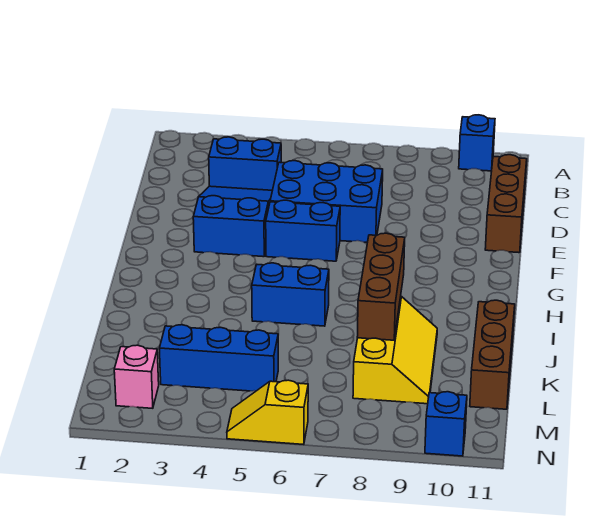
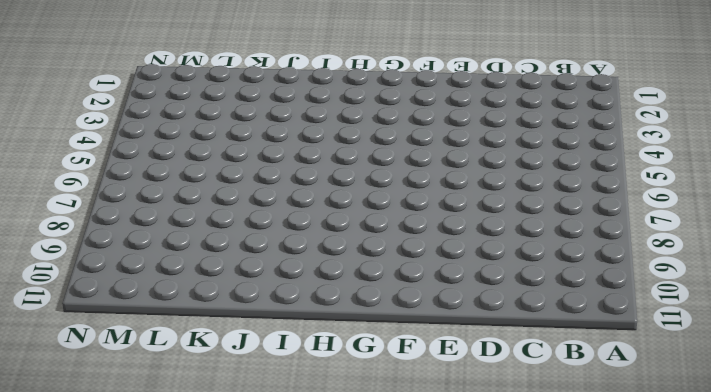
none -> blue brick A10 level 1
none -> blue brick C3:C4 level 1
none -> brown brick C11:E11 level 1

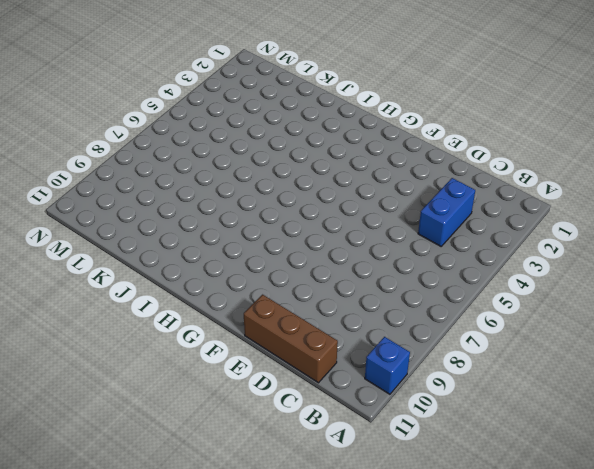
none -> blue slope D3:F4 level 1 top F
none -> blue brick D5:E7 level 1
none -> blue brick F5:F6 level 1

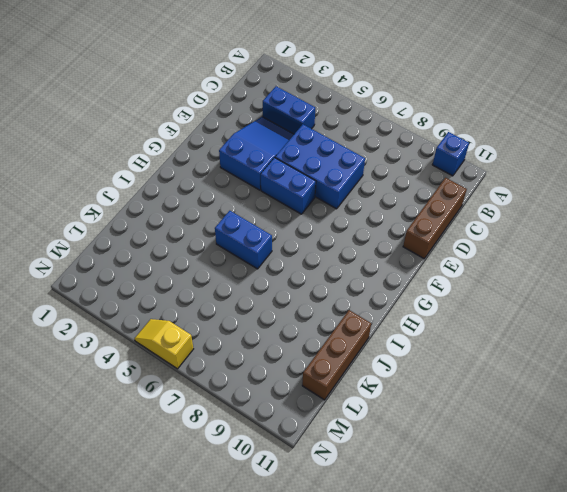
none -> yellow slope J8:L9 level 1 top 8
none -> blue brick L3:L5 level 1
none -> pink brick M2 level 1

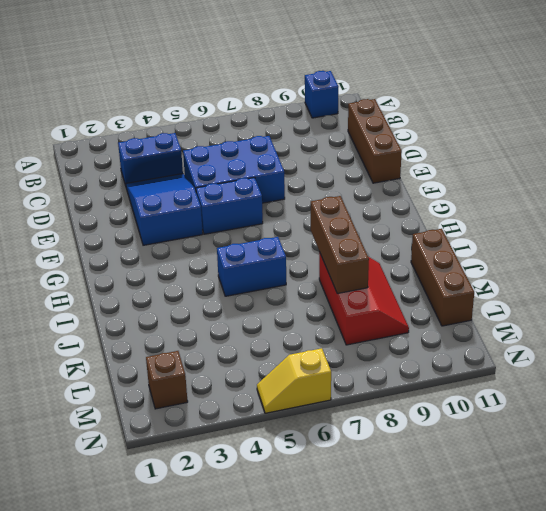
red slope J8:L9 level 1 top 8 -> yellow slope J8:L9 level 1 top 8
brown brick M2 level 1 -> pink brick M2 level 1
none -> blue brick L3:L5 level 1
none -> blue brick N10 level 1

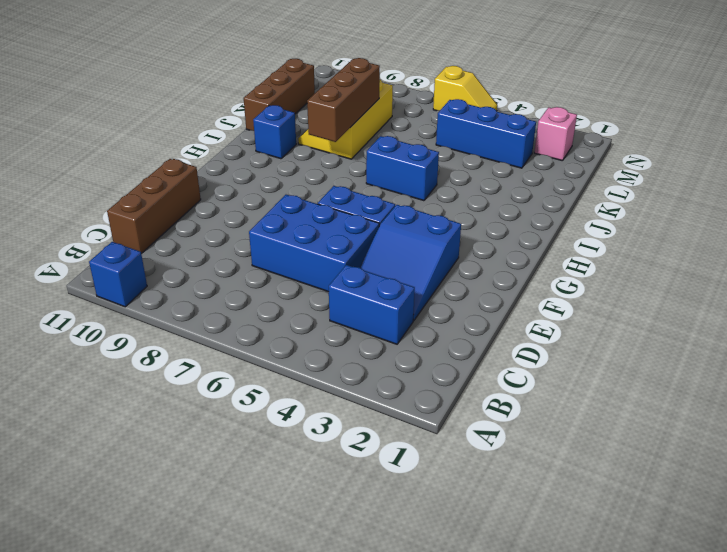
blue brick I10 level 1 -> blue brick N10 level 1

